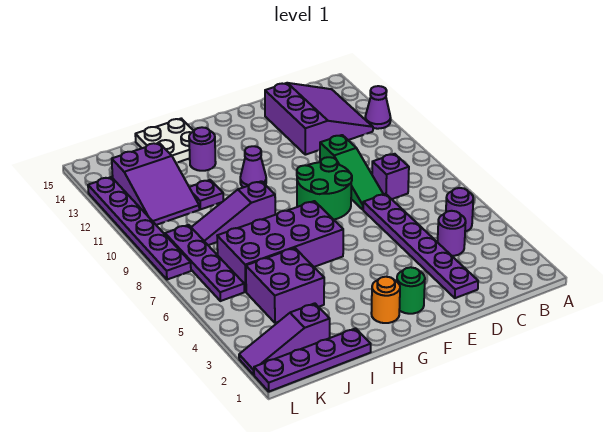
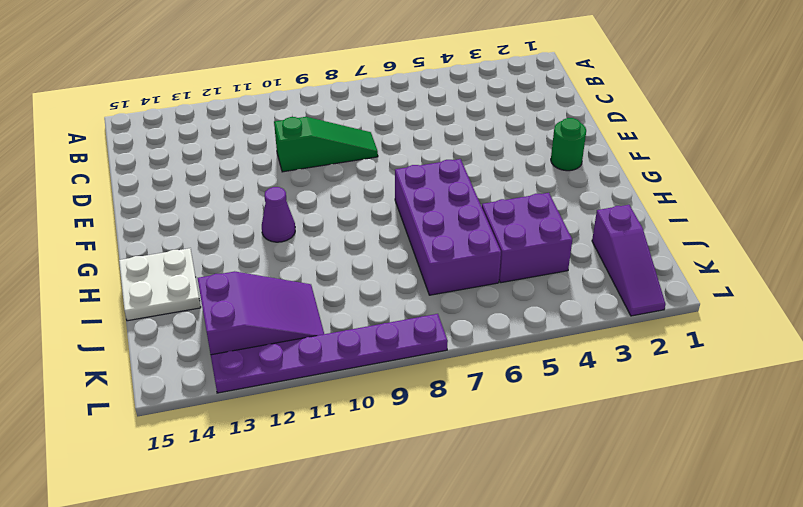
none -> purple cone A12 level 1
none -> purple round brick B5 level 1
none -> purple slope B12:D14 level 1 top D

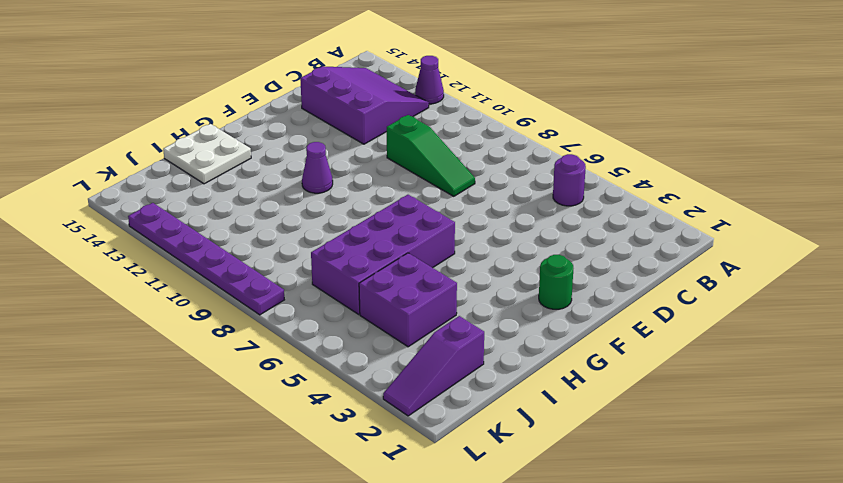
none -> purple round brick C4 level 1
none -> purple brick C8 level 1
none -> purple plate D2:D7 level 1

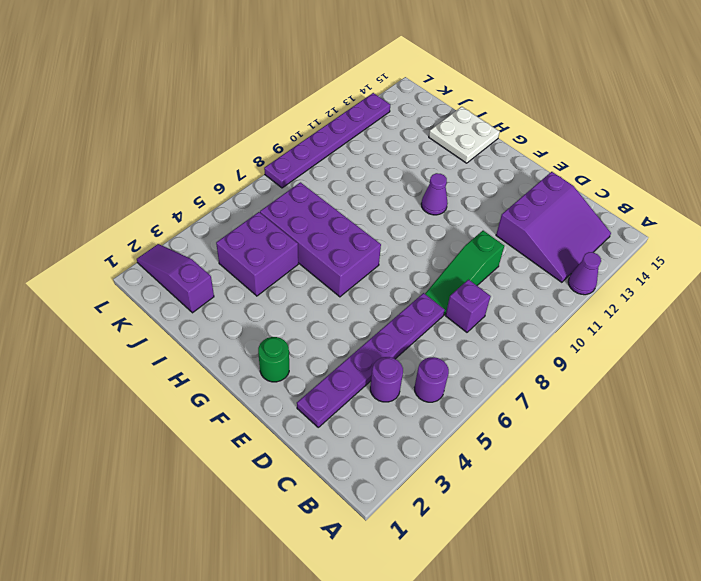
none -> green round brick E8:F9 level 1
none -> orange round brick G2 level 1
none -> purple slope H9:J9 level 1 top H

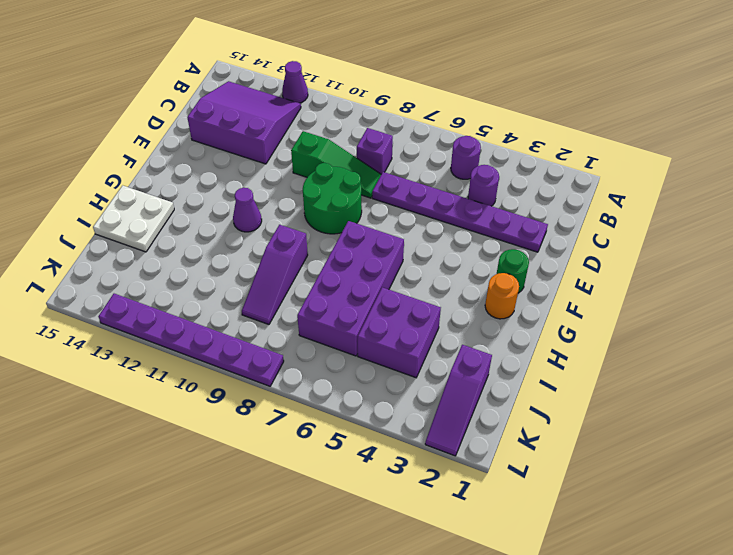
none -> purple round brick H13 level 1
none -> purple plate I1:L1 level 1
none -> purple plate I11 level 1

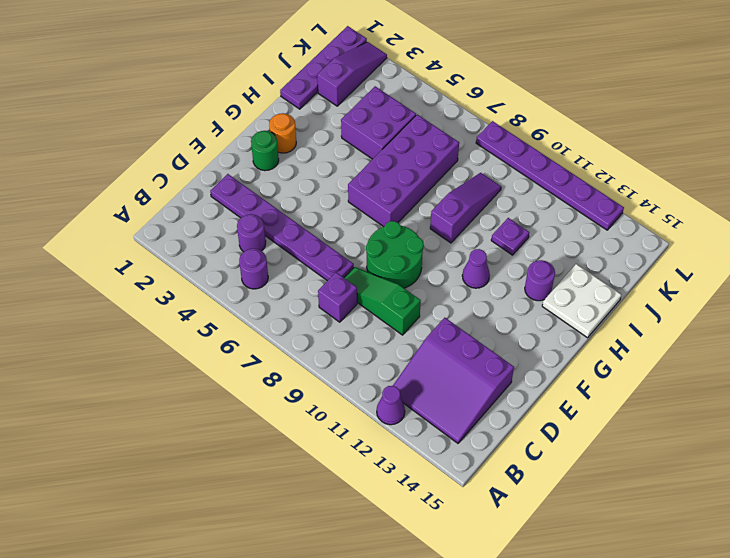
none -> purple slope J11:K13 level 1 top 13
none -> purple plate K6:K9 level 1

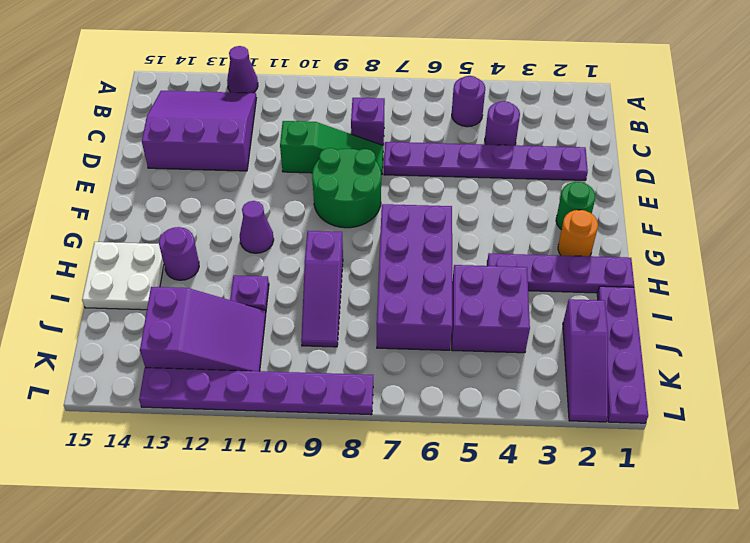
purple plate H1:H4 level 1 -> purple plate K6:K9 level 1

